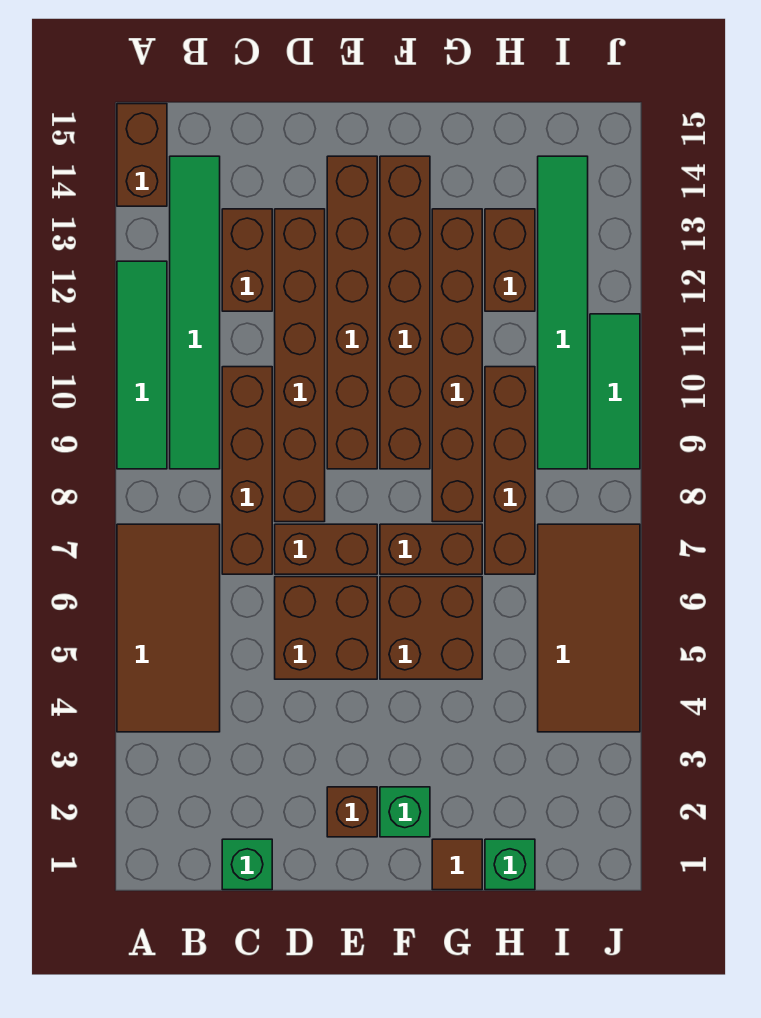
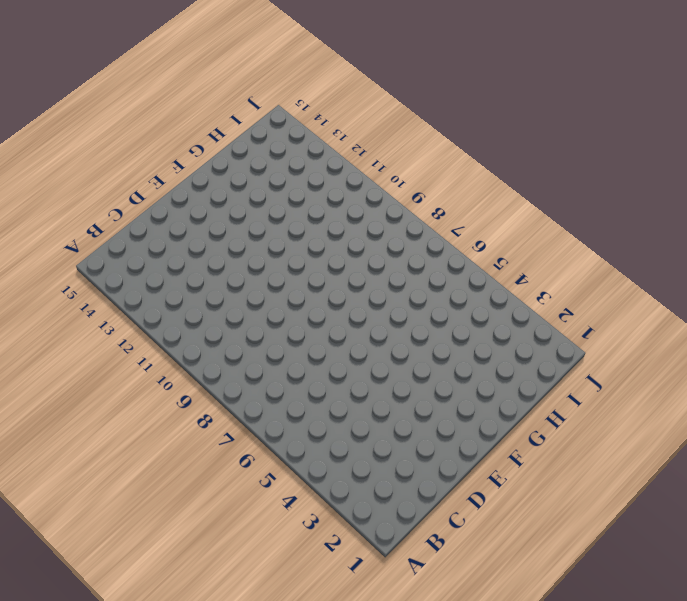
none -> brown tile A4:B7 level 1
none -> green tile A9:A12 level 1
none -> brown brick A14:A15 level 1

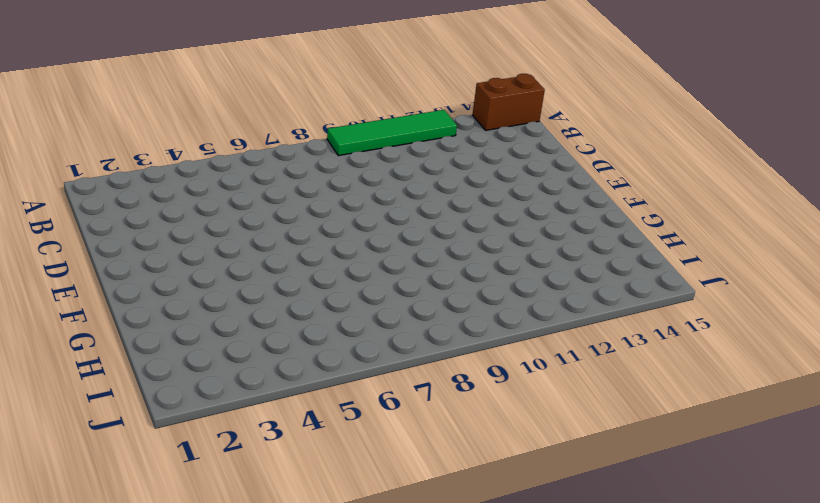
none -> brown tile A4:B7 level 1
none -> green tile B9:B14 level 1
none -> green brick C1 level 1

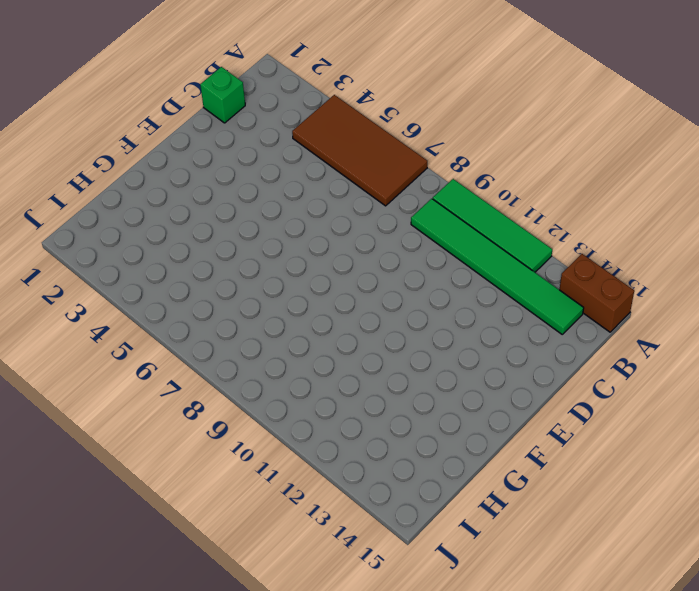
none -> brown brick C7:C10 level 1
none -> brown brick C12:C13 level 1
none -> brown brick D5:E6 level 1

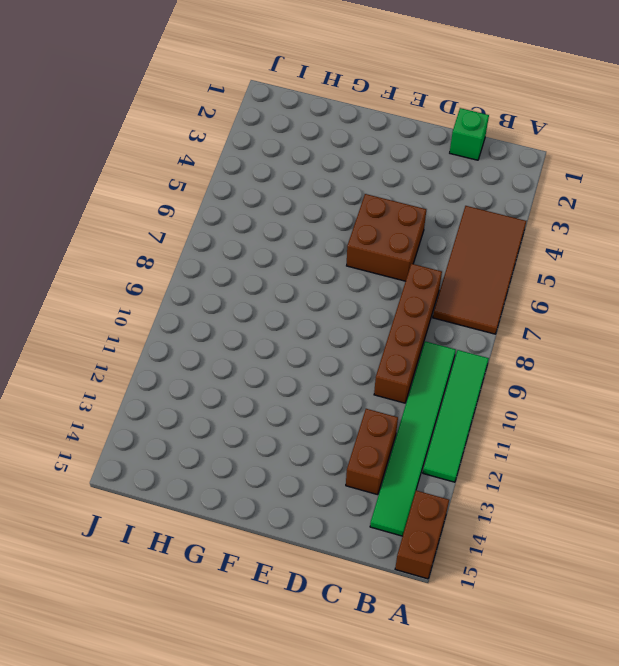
none -> brown brick D7:E7 level 1
none -> brown brick D8:D13 level 1
none -> brown brick E2 level 1

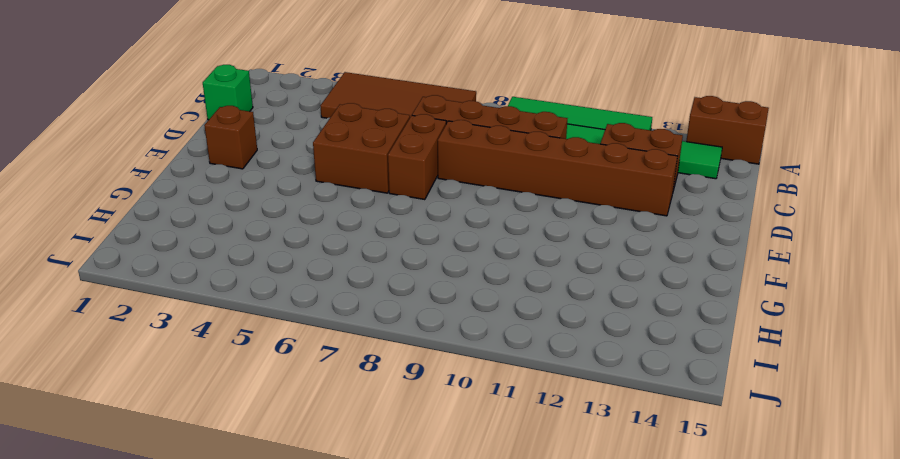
none -> brown brick E9:E14 level 1
none -> green brick F2 level 1
none -> brown brick F5:G6 level 1

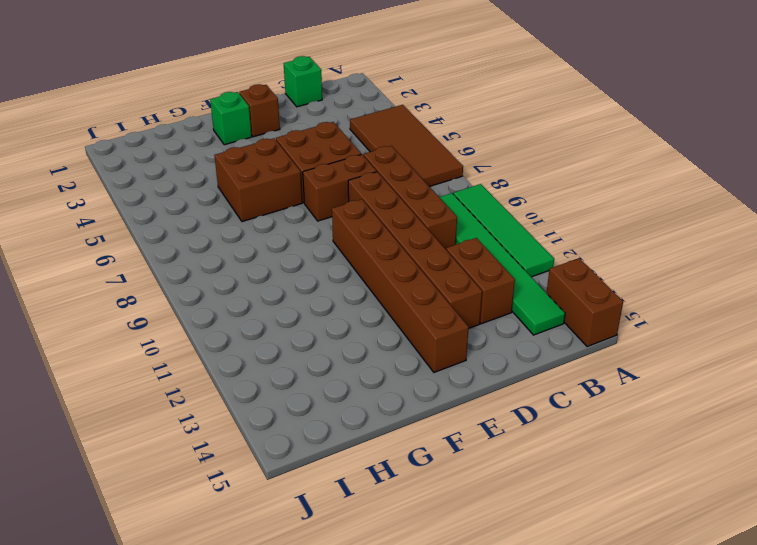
none -> brown brick F7:G7 level 1
none -> brown brick F9:F14 level 1
none -> brown tile G1 level 1

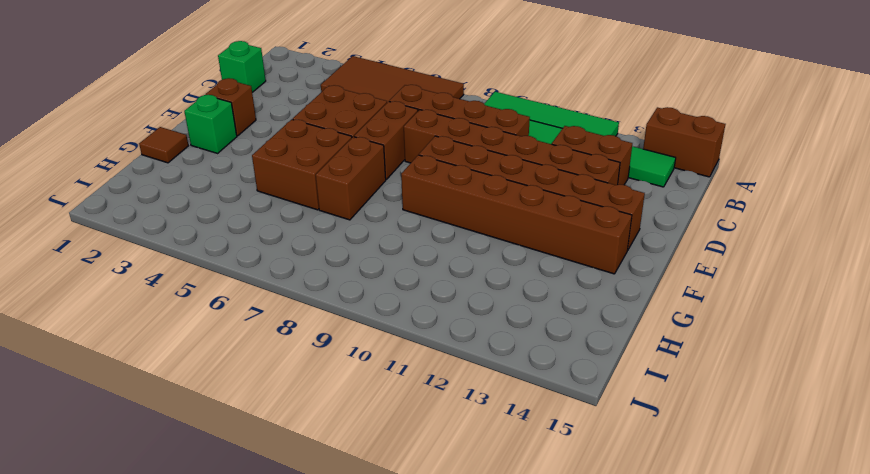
none -> brown brick G8:G13 level 1
none -> green brick H1 level 1
none -> brown brick H7:H10 level 1

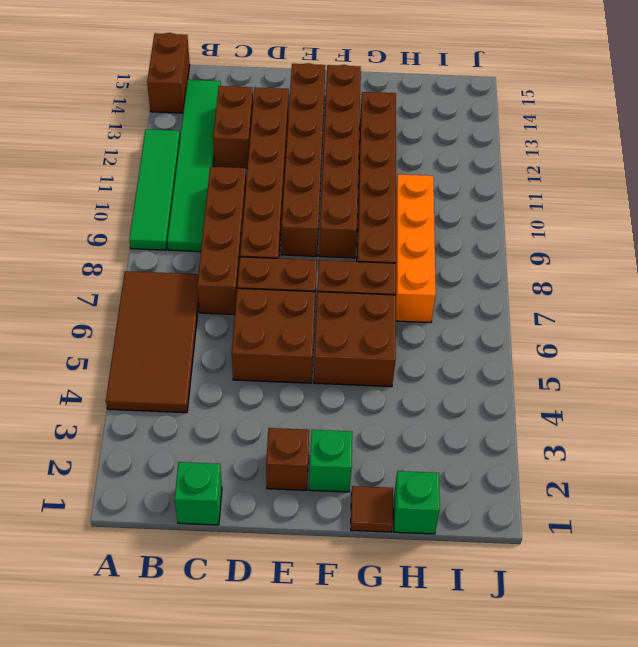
orange brick H7:H10 level 1 -> brown brick H7:H10 level 1
none -> brown brick H12:H13 level 1
none -> brown tile I4:J7 level 1
none -> green tile I9:I14 level 1

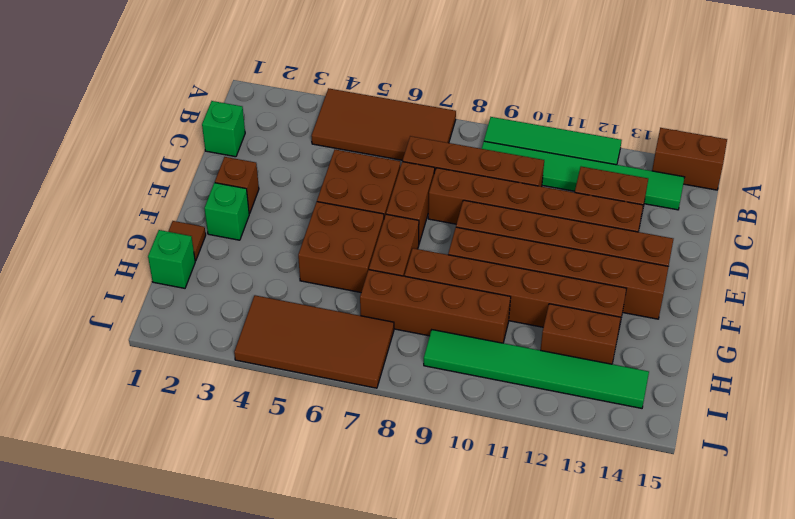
none -> green tile J9:J11 level 1

